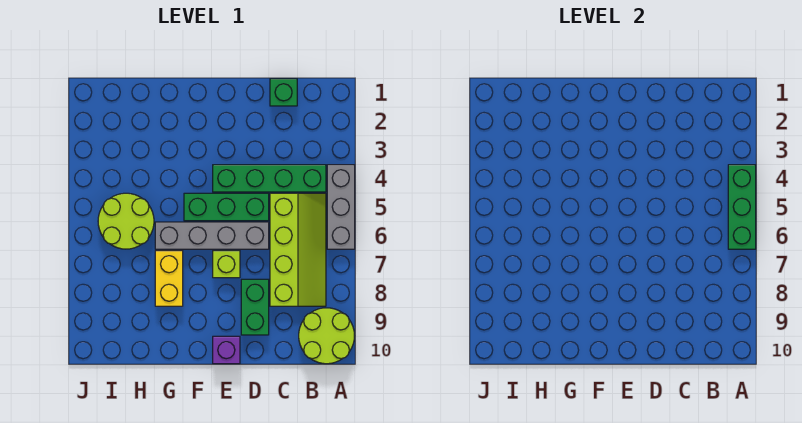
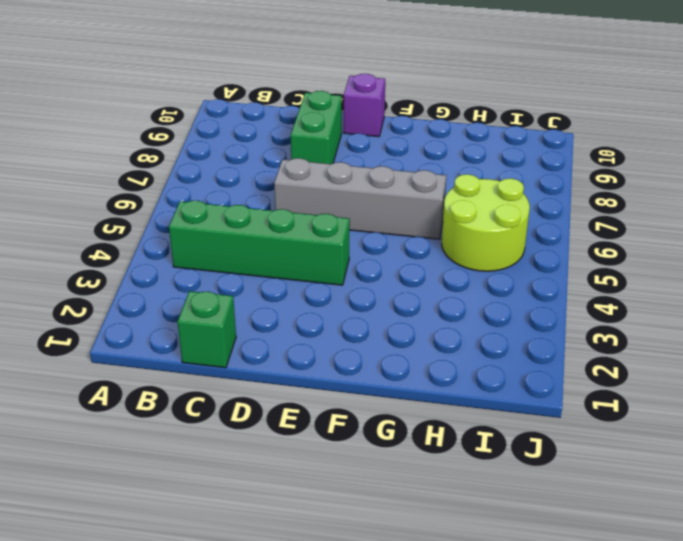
none -> grey brick A4:A6 level 1
none -> lime round brick A9:B10 level 1
none -> lime slope B5:C8 level 1 top C

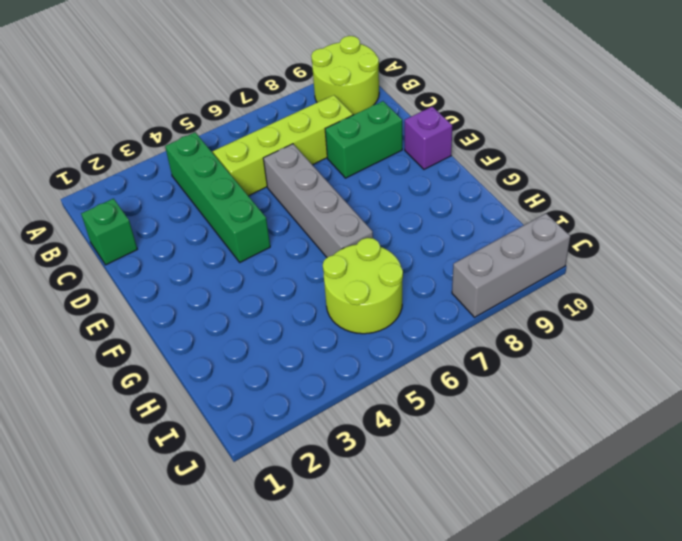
grey brick J8:J10 level 1 -> grey brick A4:A6 level 1
none -> green brick D5:F5 level 1
none -> lime brick E7 level 1
none -> yellow brick G7:G8 level 1

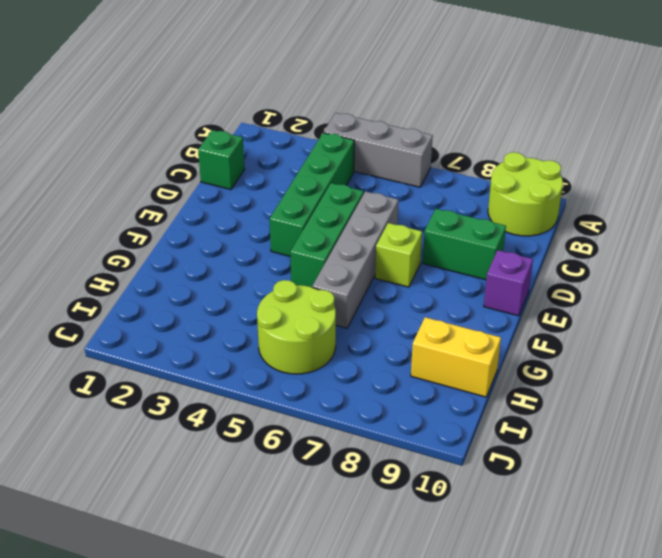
yellow brick H9:H10 level 1 -> yellow brick G7:G8 level 1
none -> lime slope B5:C8 level 1 top C
none -> green brick A4:A6 level 2

